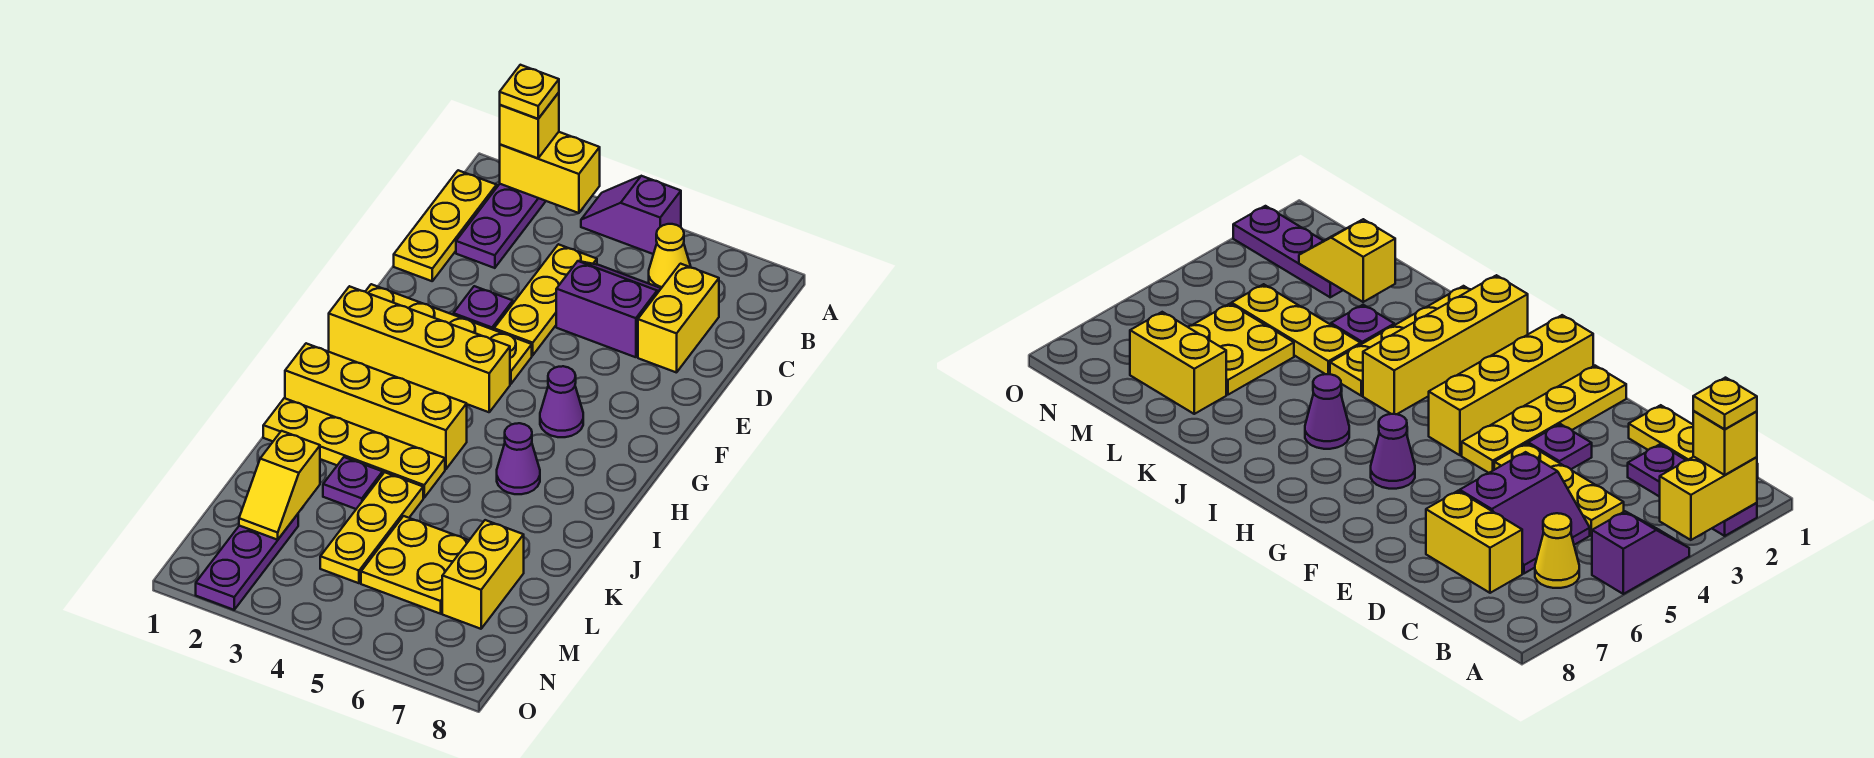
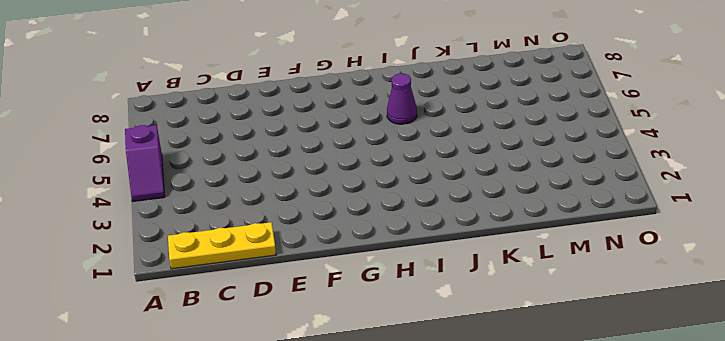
none -> purple plate A2:C2 level 1
none -> yellow cone B6 level 1
none -> yellow plate C4:E4 level 1

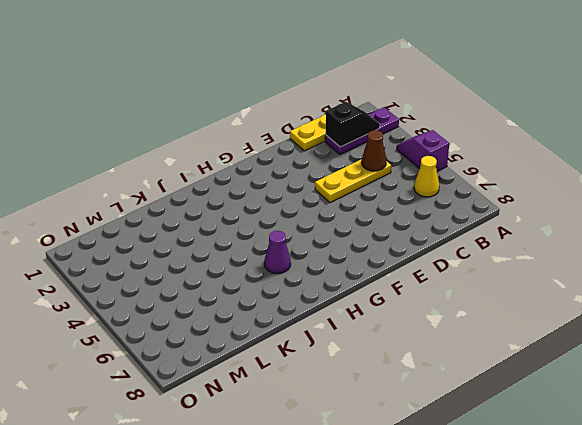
black slope B2:C2 level 2 top C -> none
brown cone C4 level 2 -> none
none -> purple slope C5:D6 level 1 top D
none -> yellow brick C7:D7 level 1
none -> purple plate E3 level 1

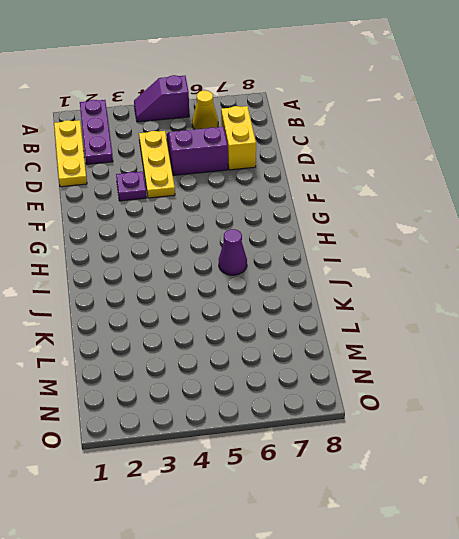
none -> yellow plate F1:F4 level 1
none -> yellow brick G1:G4 level 1
none -> purple cone G6 level 1

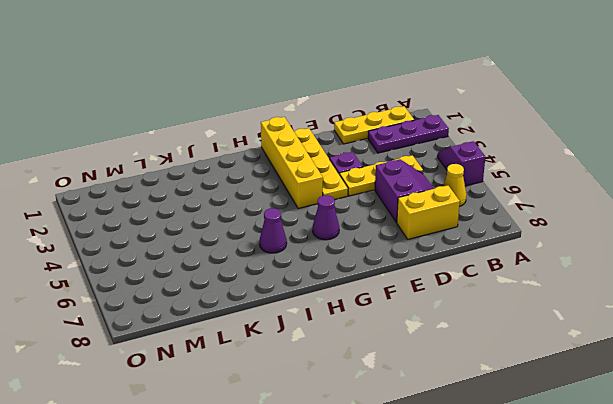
none -> yellow brick I1:I4 level 1
none -> yellow plate J1:J4 level 1
none -> purple plate K3 level 1

